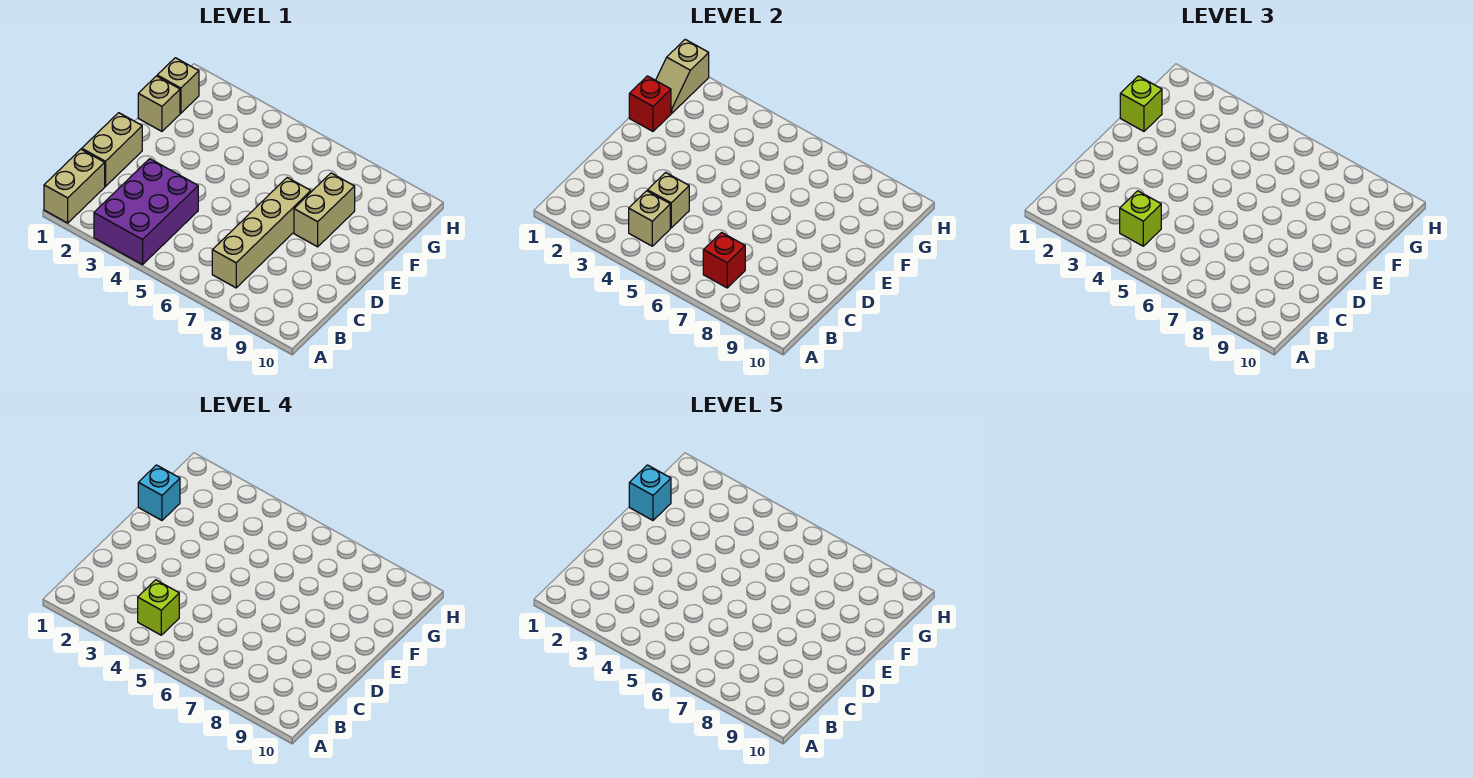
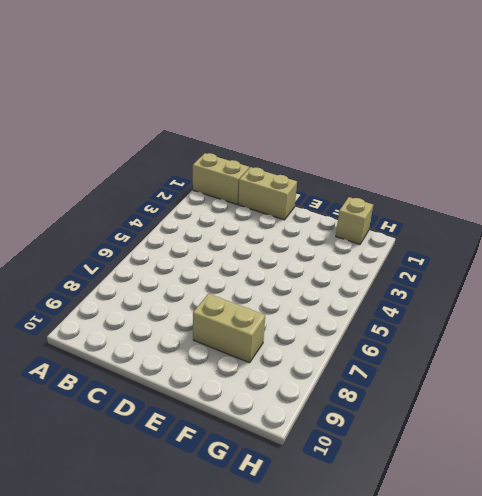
none -> purple brick A3:C4 level 1
none -> tan brick B7:E7 level 1
none -> tan brick F1 level 1

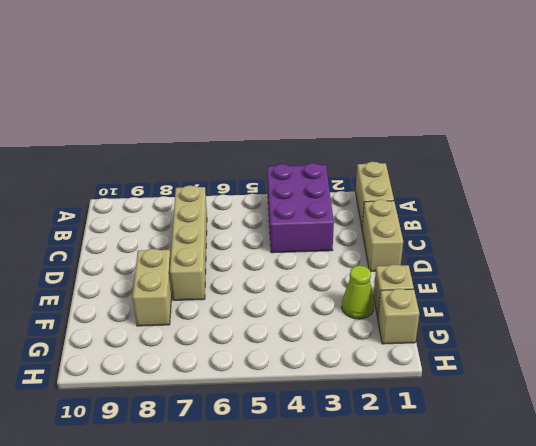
lime cone F2 level 1 -> none
none -> tan brick B4 level 2
none -> red brick B7 level 2
none -> tan brick C4 level 2

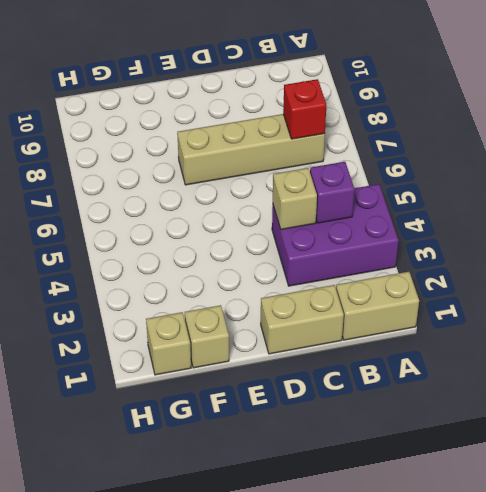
purple brick B4 level 2 -> tan brick B4 level 2
none -> tan brick E8:F8 level 1
none -> red brick F1 level 2
none -> tan slope G1:H1 level 2 top H

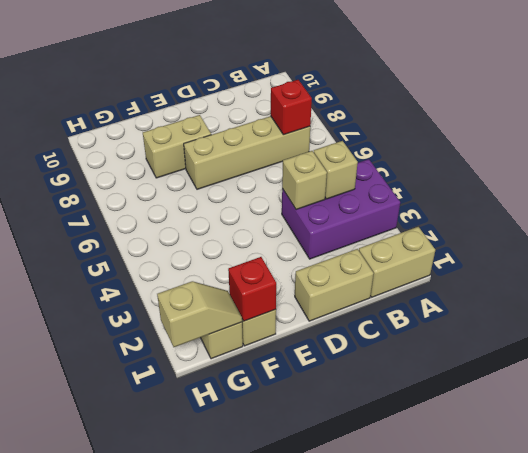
none -> lime brick B4 level 3
none -> lime brick F1 level 3
none -> lime brick B4 level 4

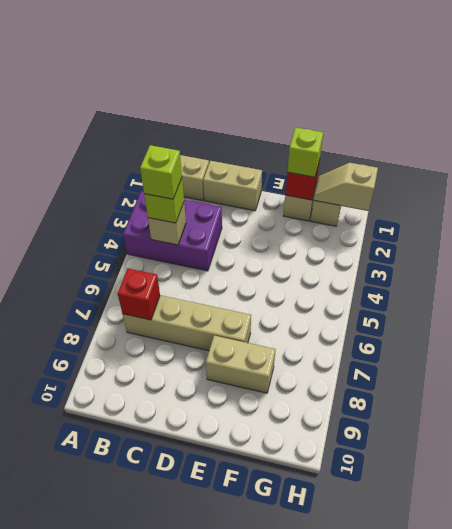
none -> tan brick C4 level 2
none -> cyan brick F1 level 4
none -> cyan brick F1 level 5

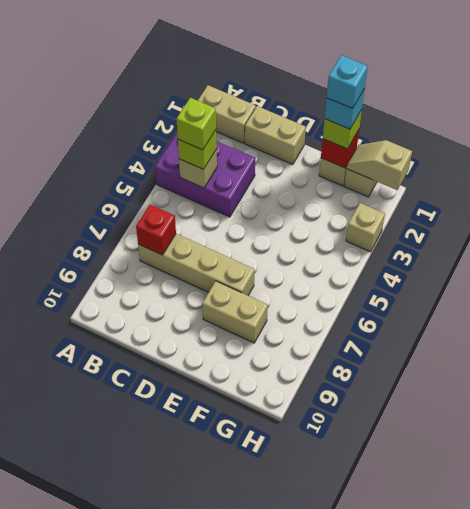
tan brick H3 level 1 -> tan brick C4 level 2

